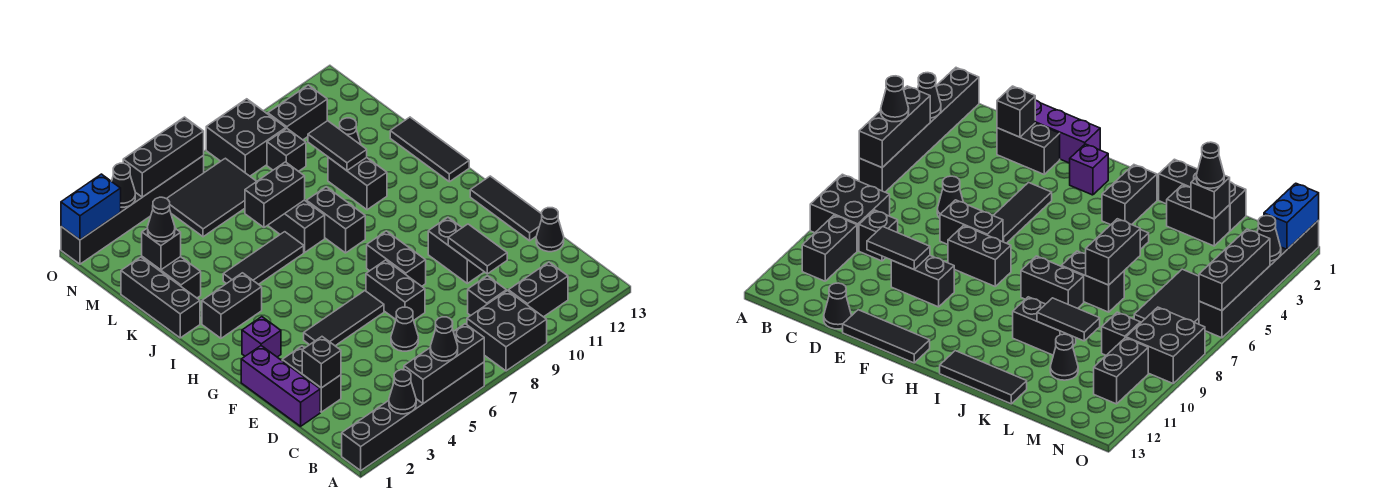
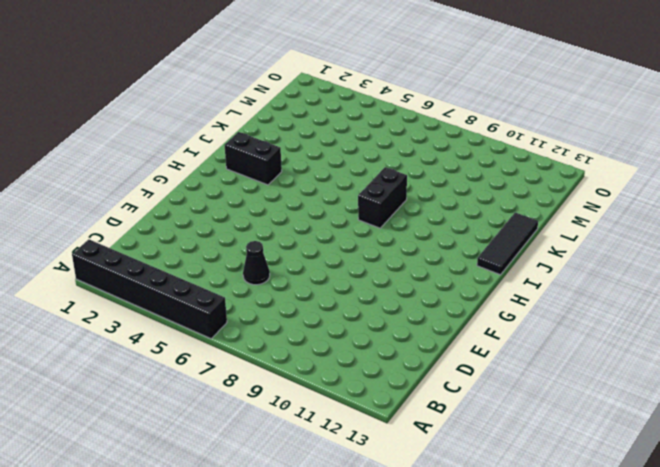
none -> black brick A8:B9 level 1
none -> black brick B10:B11 level 1
none -> black brick C9 level 1
none -> purple brick D1:F1 level 1

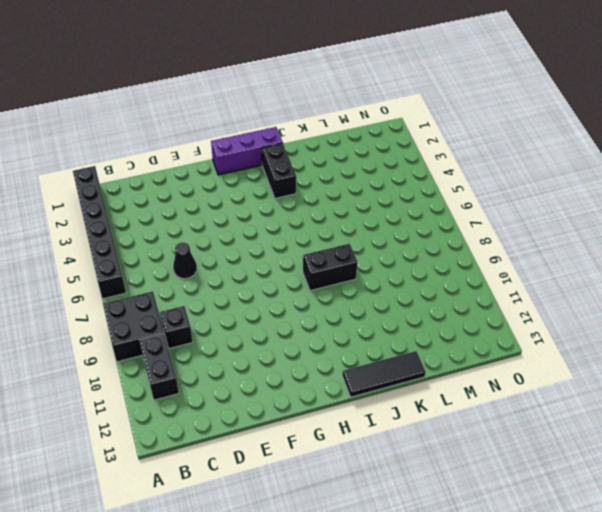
purple brick G1:I1 level 1 -> purple brick D1:F1 level 1
none -> black brick D2:E2 level 1
none -> black cone D13 level 1
none -> black brick E7:F7 level 1
none -> black brick E10:F10 level 1

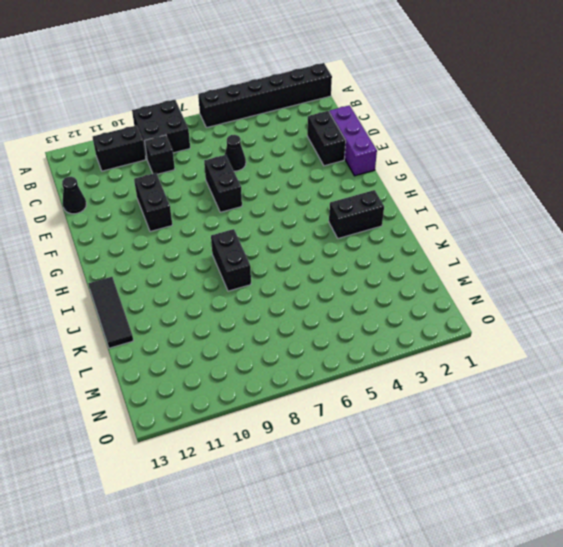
none -> black tile E13:G13 level 1
none -> black tile F4:F6 level 1
none -> black brick F8:G8 level 1
none -> purple brick G2 level 1

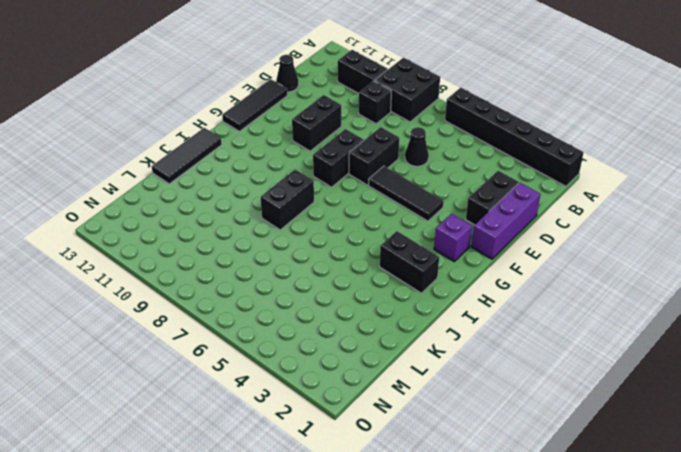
none -> black brick J1:L1 level 1
none -> black tile J4:J6 level 1
none -> black brick J7:K7 level 1
none -> black brick J10:K10 level 1

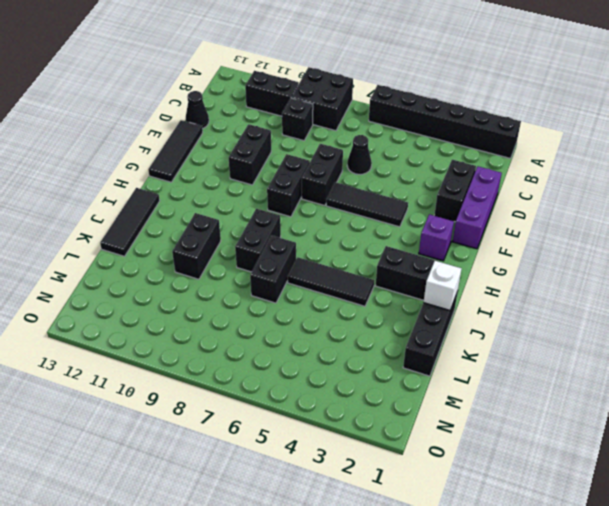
white brick J1 level 2 -> none
none -> black brick K2:L2 level 1
none -> black cone L11 level 1
none -> black tile M5:N7 level 1
none -> black brick M9 level 1

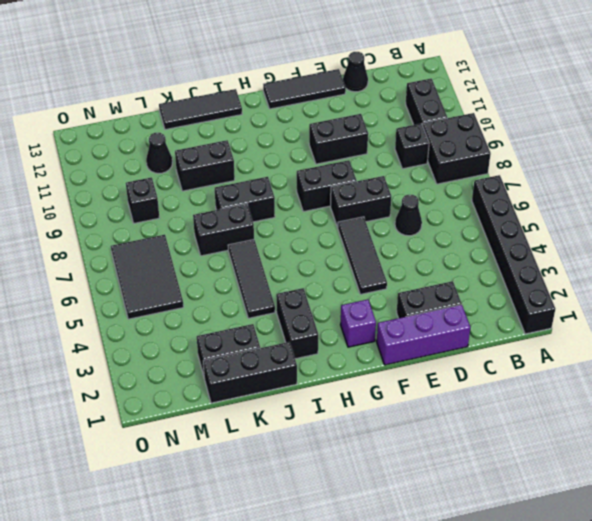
none -> black brick N8:O9 level 1
none -> black brick N10:N11 level 1
none -> black brick O1:O6 level 1
none -> black cone A3 level 2

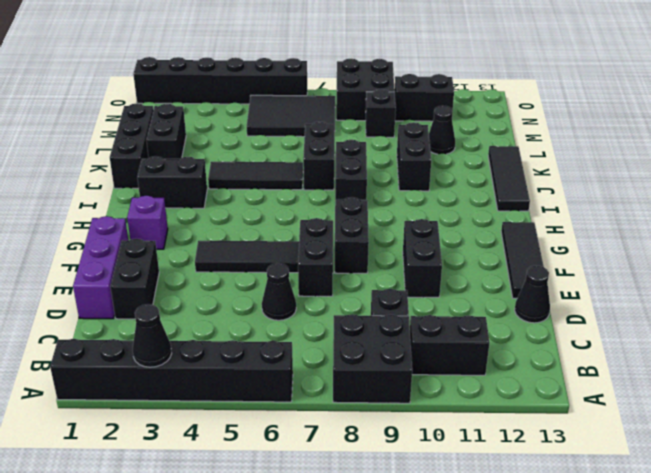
none -> black brick A4:A6 level 2
none -> black brick D2 level 2
none -> black tile D10:E10 level 2
none -> black brick K6:K7 level 2

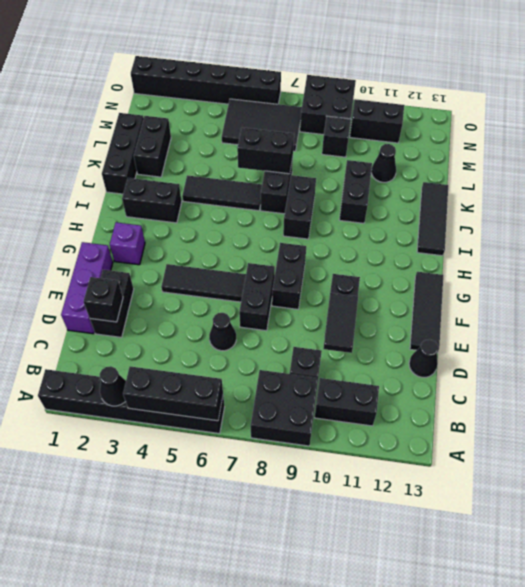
none -> black tile K10:L10 level 2
none -> black brick L2 level 2
none -> blue brick O1:O2 level 2
none -> black cone O3 level 2

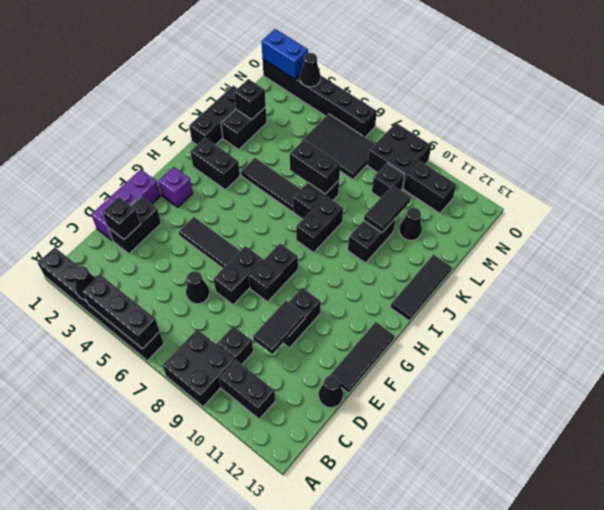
none -> black brick O4:O6 level 2
none -> black cone A5 level 3
none -> black cone L2 level 3

